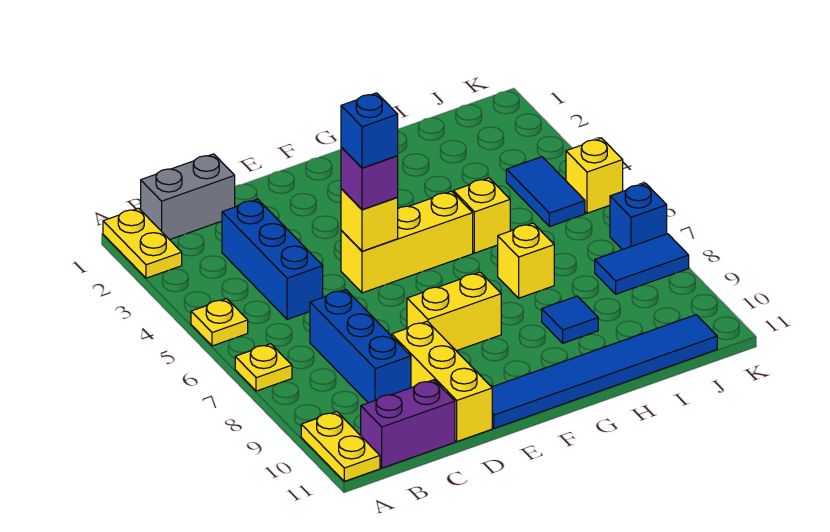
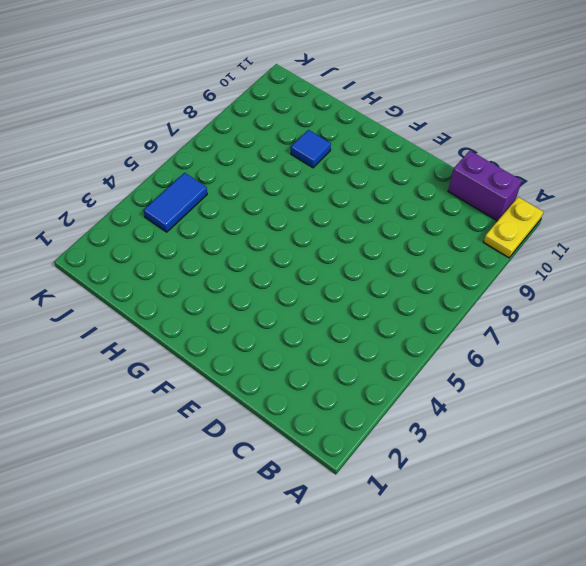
none -> yellow plate A1:A2 level 1
none -> yellow plate A5 level 1
none -> yellow plate A7 level 1

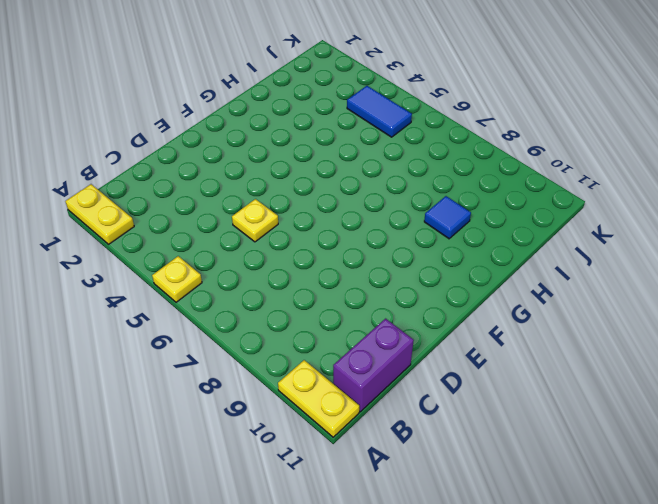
yellow plate D5 level 1 -> yellow plate A7 level 1
none -> grey brick B1:C1 level 1
none -> blue brick C3:C5 level 1
none -> blue brick C7:C9 level 1

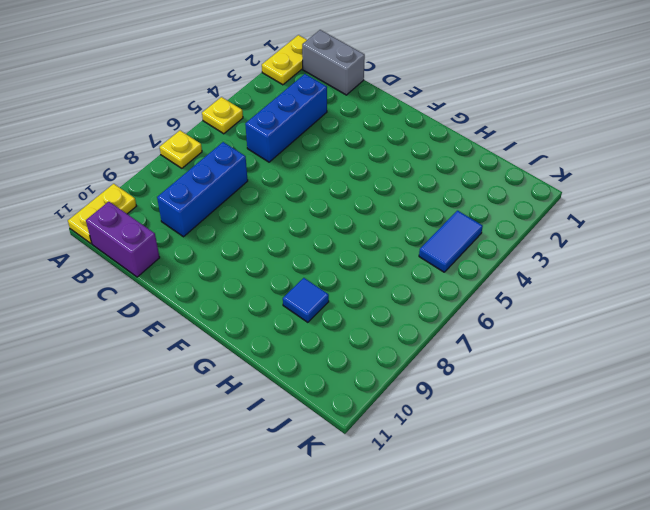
none -> yellow brick D9:D11 level 1
none -> yellow brick E5:G5 level 1
none -> yellow brick E8:F8 level 1

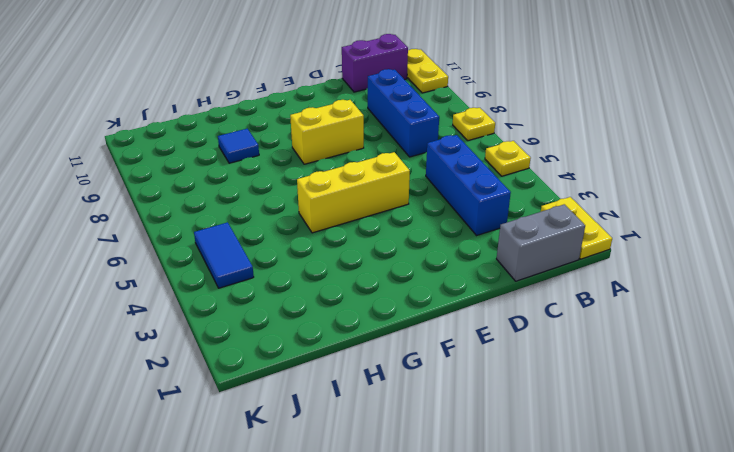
none -> yellow brick D9:D11 level 1
none -> blue tile E11:J11 level 1
none -> yellow brick H5 level 1

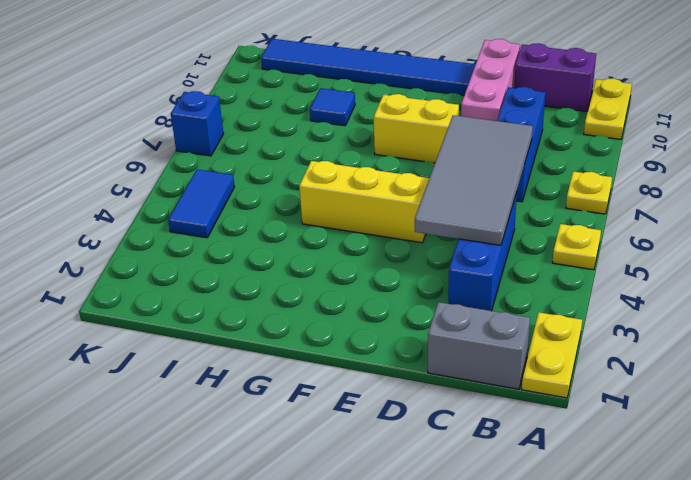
grey tile C4:D7 level 2 -> none
pink brick D9:D11 level 1 -> yellow brick D9:D11 level 1
none -> yellow brick H5 level 1
none -> yellow brick H7 level 1
none -> blue tile J8:K8 level 1

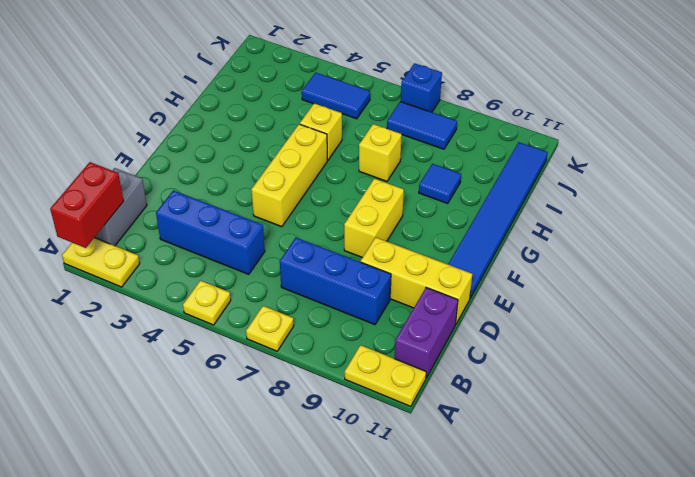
red brick A1:B1 level 2 -> none
blue tile J7:J8 level 1 -> blue tile J8:K8 level 1
none -> yellow brick K5 level 1
none -> yellow brick E5 level 2
none -> purple brick E5 level 3

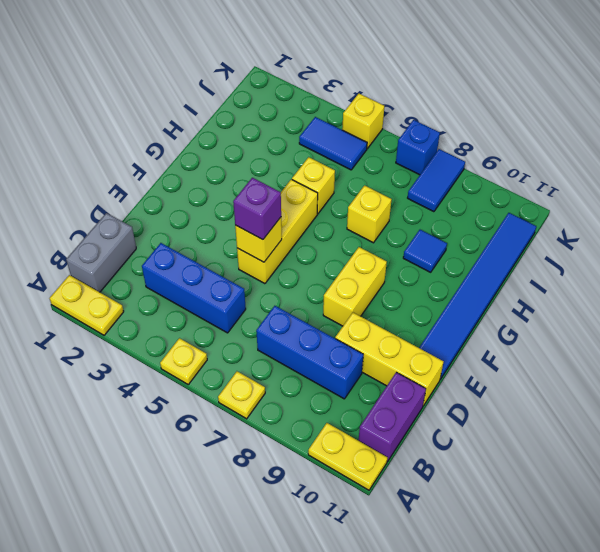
none -> blue brick E5 level 4

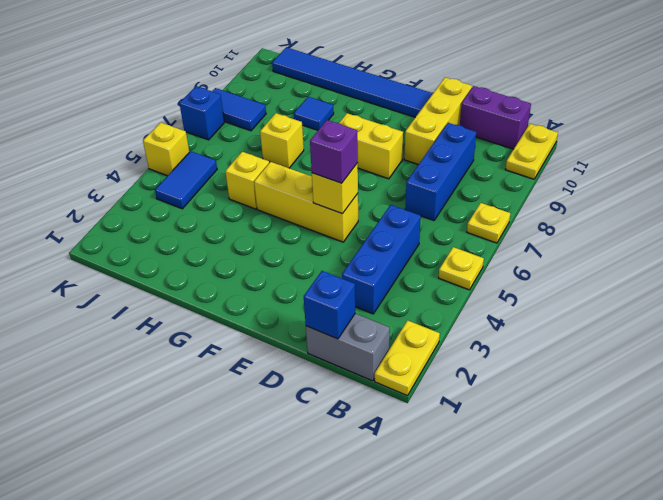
blue brick C1 level 2 -> blue brick E5 level 4

